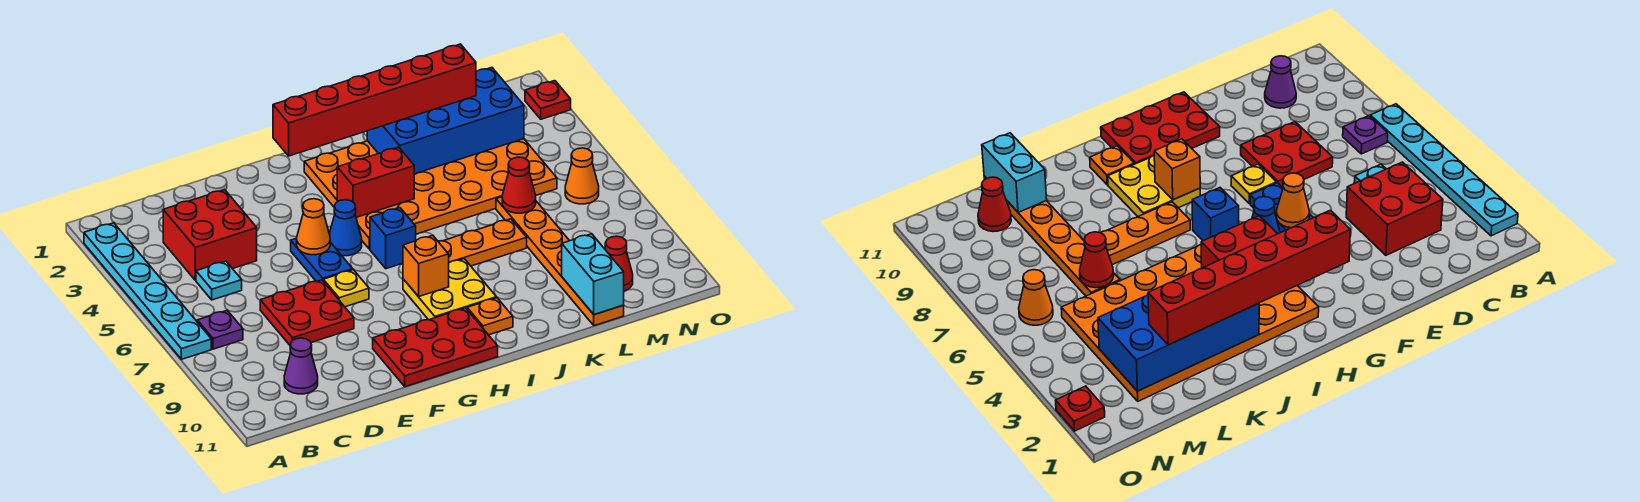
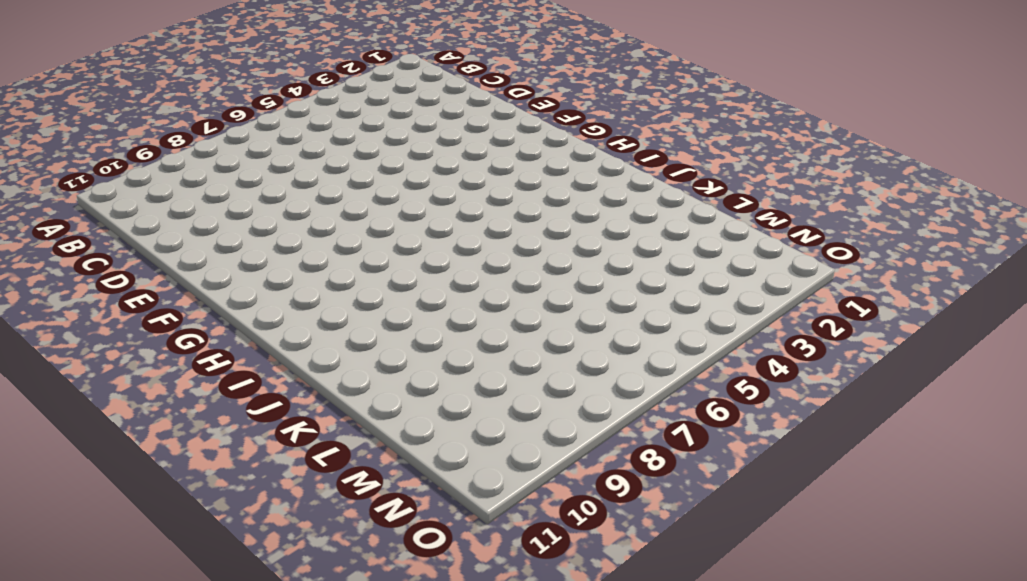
none -> cyan plate A2:A7 level 1
none -> purple plate B7 level 1
none -> red brick C3:D4 level 1

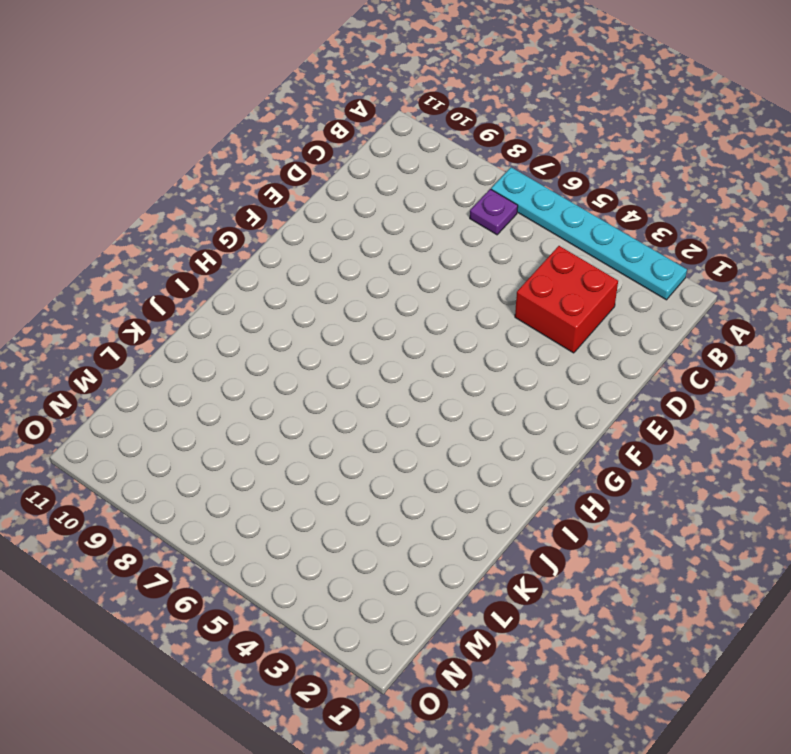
none -> cyan plate C5 level 1
none -> purple cone C10 level 1
none -> red plate D7:E8 level 1

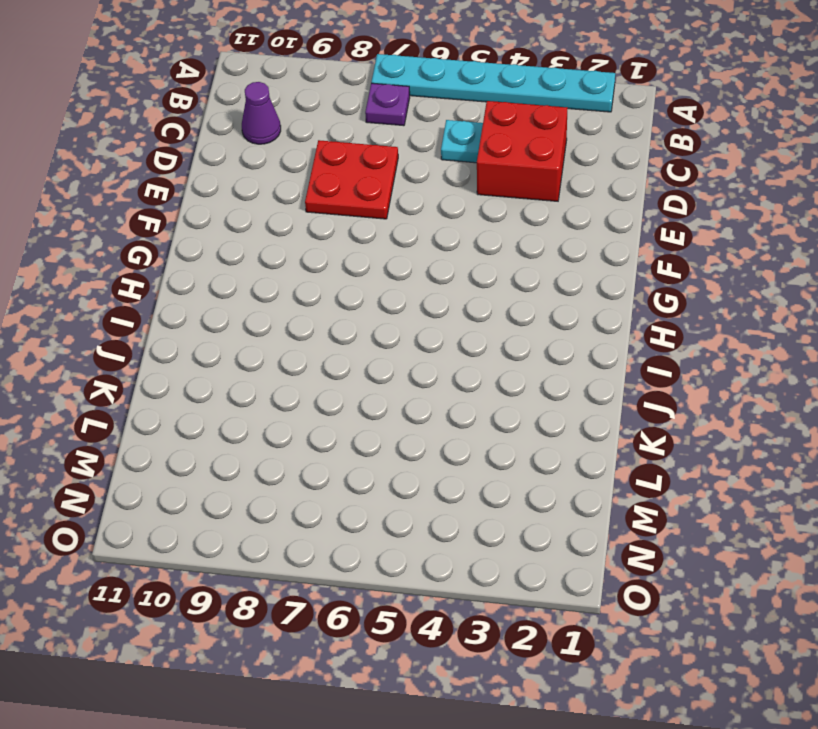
none -> blue plate F5:F6 level 1
none -> yellow plate F7 level 1
none -> red plate F10:H11 level 1

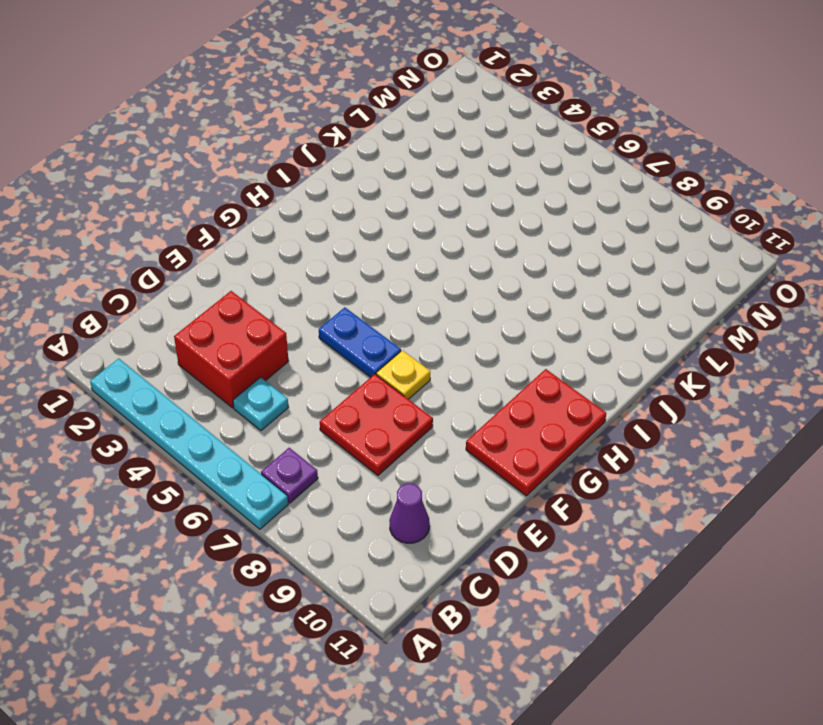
none -> blue cone G5 level 1
none -> orange plate H2:M5 level 1
none -> blue brick H6 level 1

